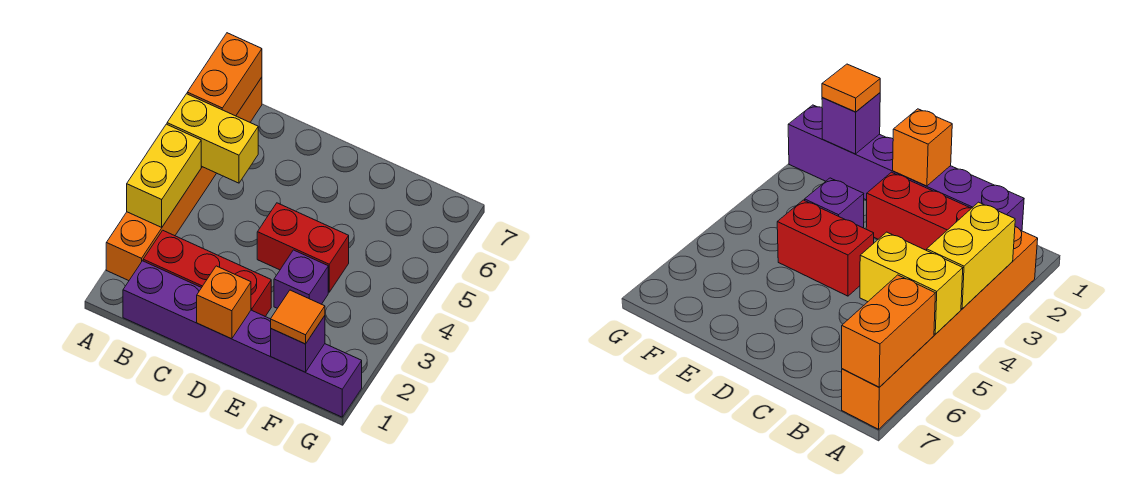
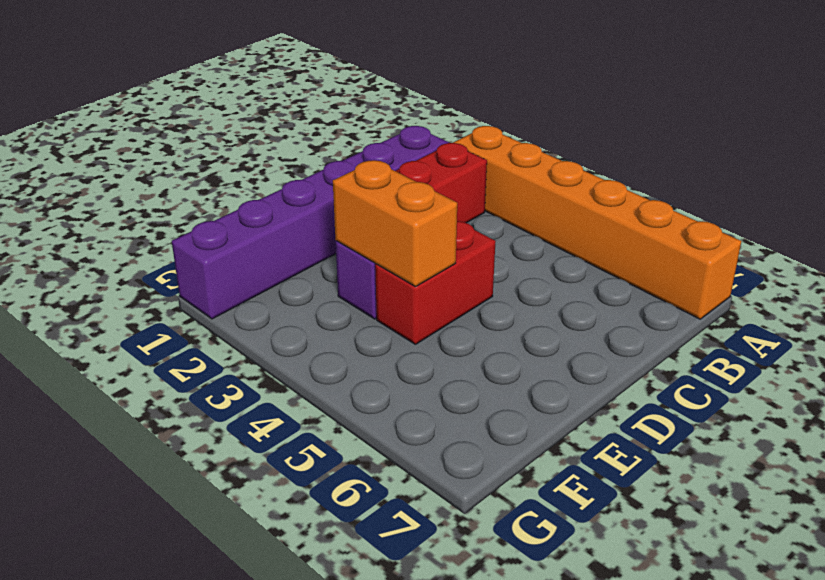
orange brick E3:E4 level 2 -> orange brick A6:A7 level 2
none -> yellow brick A3:A4 level 2
none -> yellow brick A5:B5 level 2

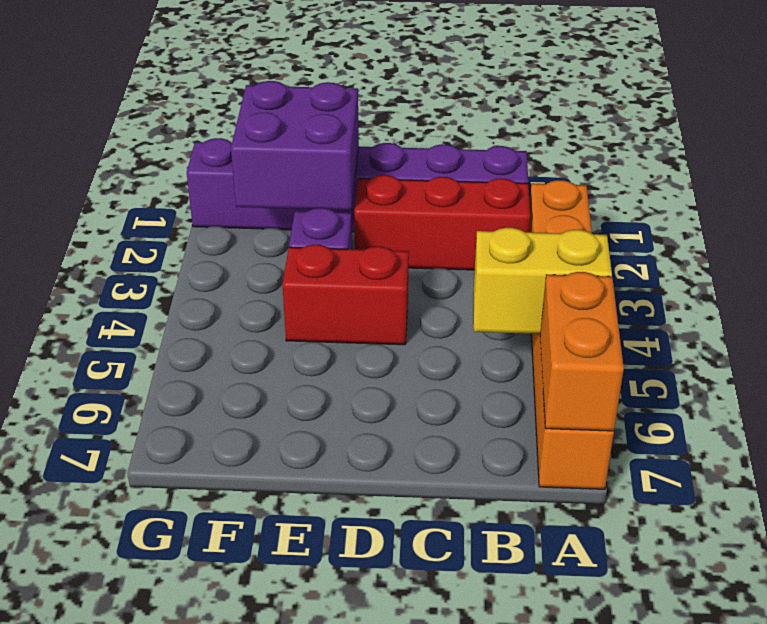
purple brick E1:F2 level 2 -> purple brick F1 level 2
none -> yellow brick A3:A4 level 2
none -> orange brick D1 level 2

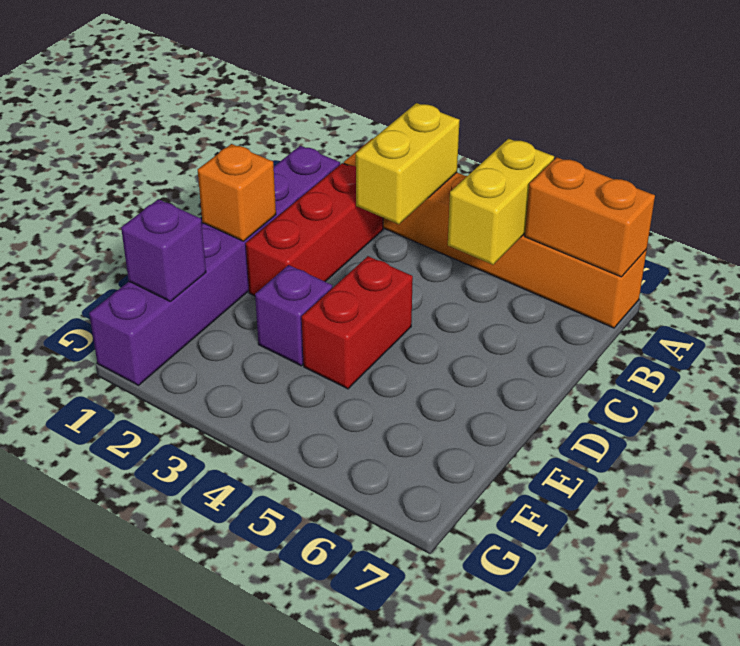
yellow brick A3:B3 level 2 -> yellow brick A3:A4 level 2
none -> orange tile F1 level 3

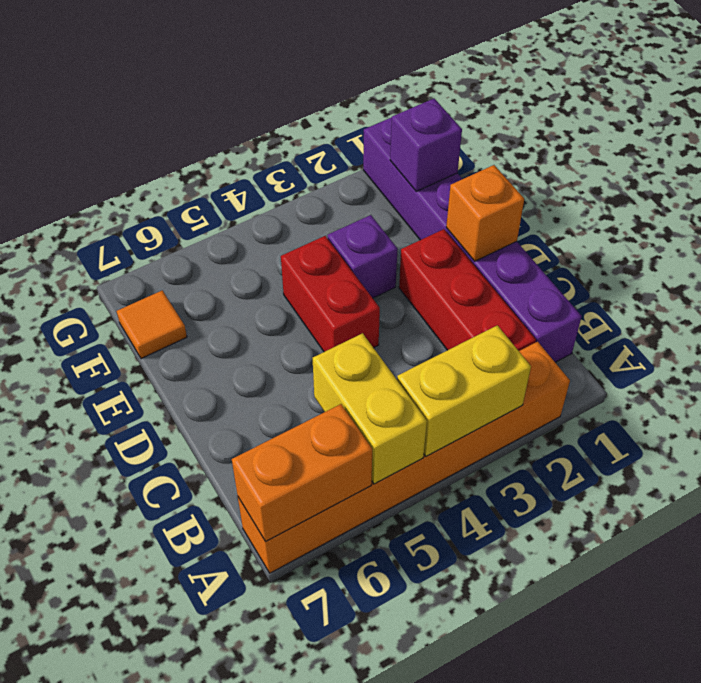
orange tile F7 level 1 -> orange tile F1 level 3

